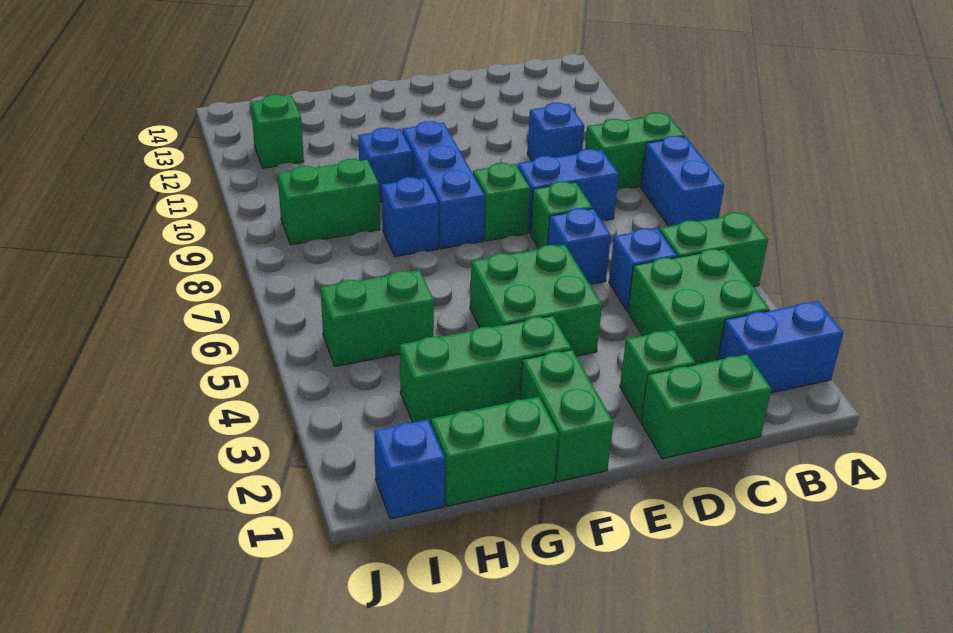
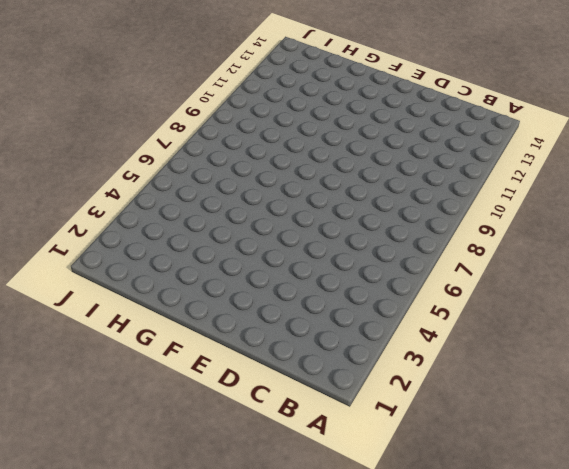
none -> blue brick A2:B2 level 1
none -> green brick A5:B5 level 1
none -> blue brick A7:A8 level 1

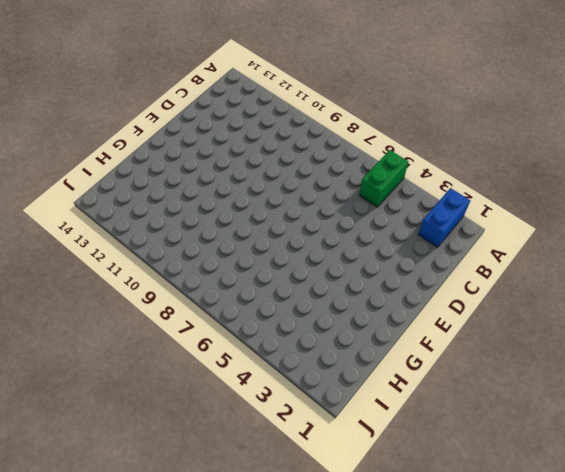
none -> blue brick A7:A8 level 1
none -> green brick A9:B9 level 1
none -> green brick B3:C4 level 1

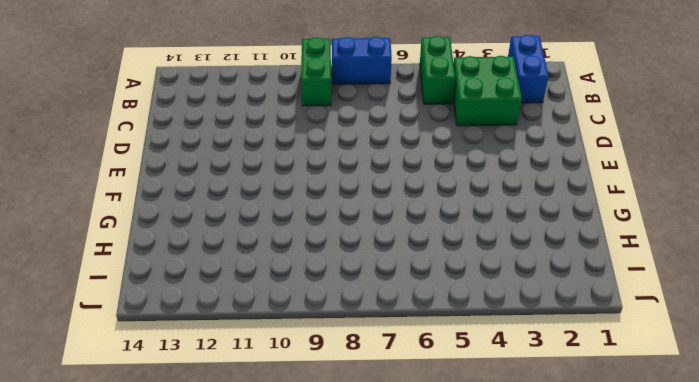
none -> green brick C1:D1 level 1
none -> blue brick C5 level 1
none -> blue brick C8:D8 level 1

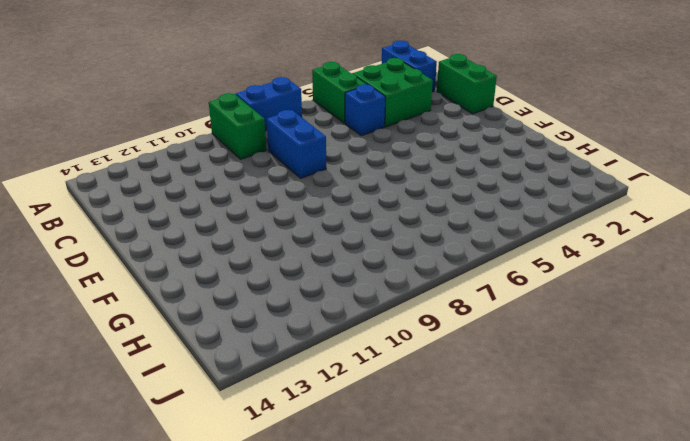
none -> blue brick C10 level 1
none -> green brick D2 level 1
none -> blue brick D6 level 1

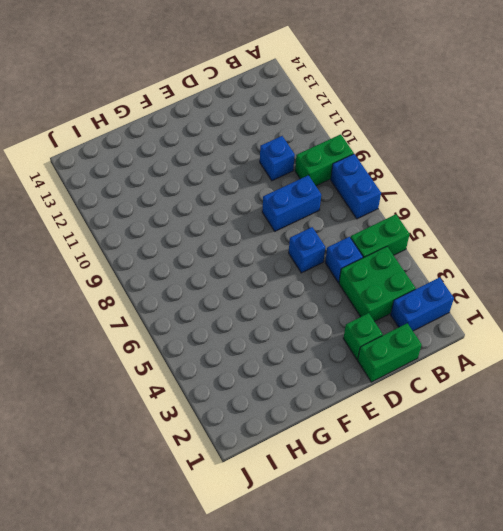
none -> green brick D7 level 1
none -> green brick E4:F5 level 1
none -> green brick E8 level 1

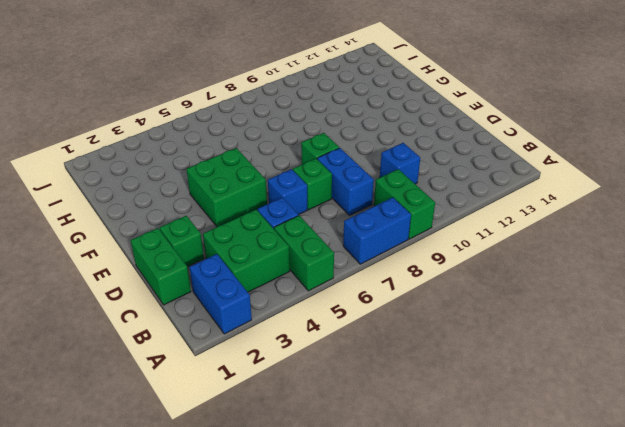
none -> green brick F1:F2 level 1
none -> green brick F3:H3 level 1
none -> blue brick F8:F10 level 1

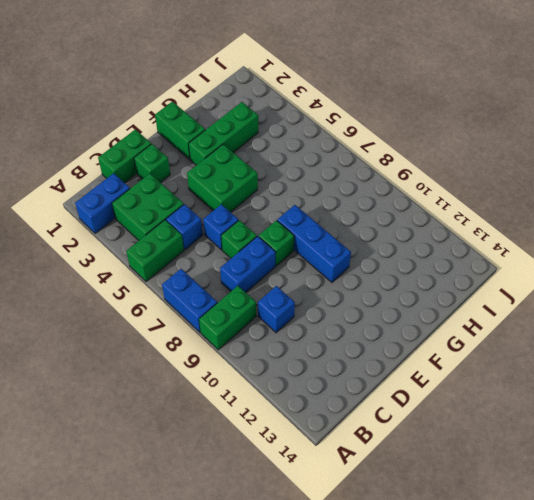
none -> green brick G1:H1 level 1
none -> blue brick G8 level 1
none -> blue brick G10 level 1

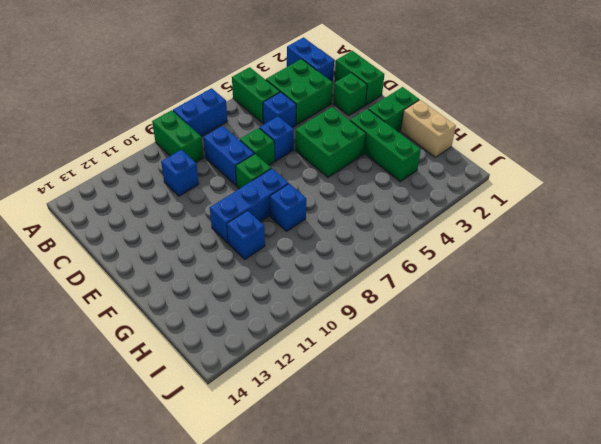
tan brick G1:H1 level 1 -> green brick G1:H1 level 1
none -> green brick H5:I5 level 1
none -> green brick H9:I9 level 1
none -> blue brick I1 level 1

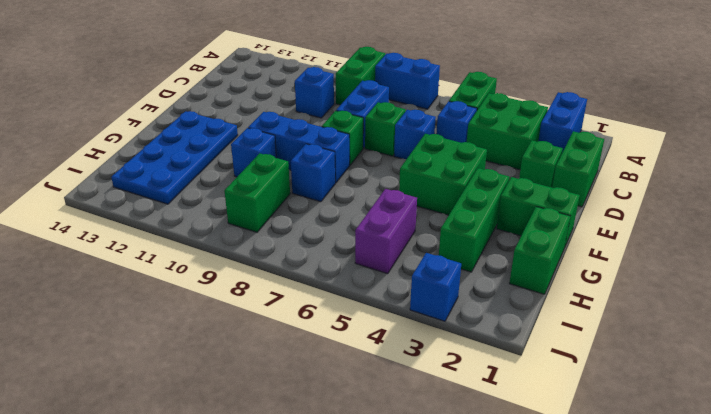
blue plate F12:I13 level 1 -> green brick I12 level 1
purple brick H5:I5 level 1 -> green brick H5:I5 level 1
blue brick J3 level 1 -> blue brick I1 level 1

